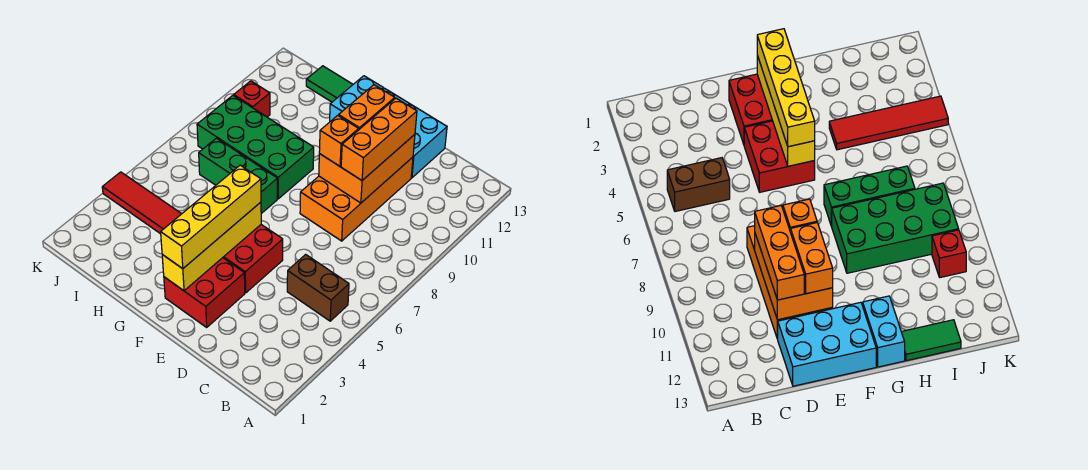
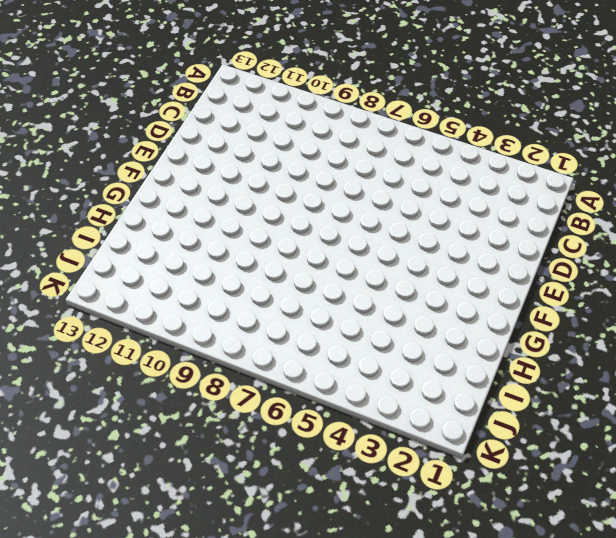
none -> brown brick B5:C5 level 1
none -> orange brick D8:E11 level 1
none -> cyan brick D12:F13 level 1

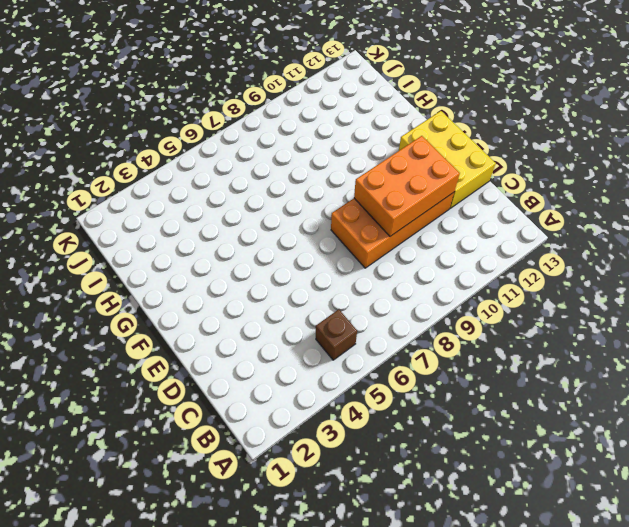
brown brick B5 level 1 -> brown brick B5:C5 level 1
yellow brick D12:F13 level 1 -> cyan brick D12:F13 level 1
none -> red brick E2:F3 level 1
none -> red brick E4:F5 level 1
none -> green brick G7:I7 level 1

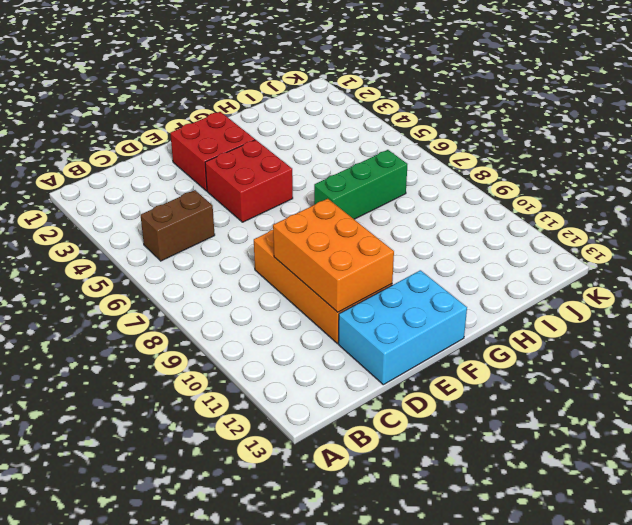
none -> green brick G8:J9 level 1
none -> cyan brick G12:G13 level 1
none -> red tile H4:K4 level 1

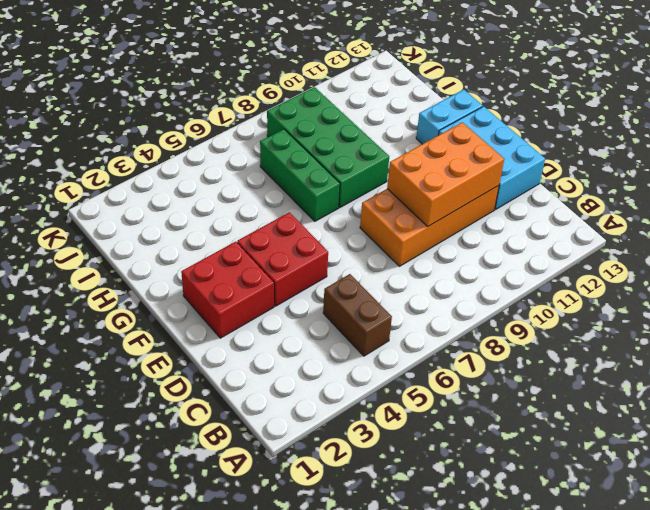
none -> red tile H4:K4 level 1
none -> green tile H13:I13 level 1
none -> red brick J10 level 1

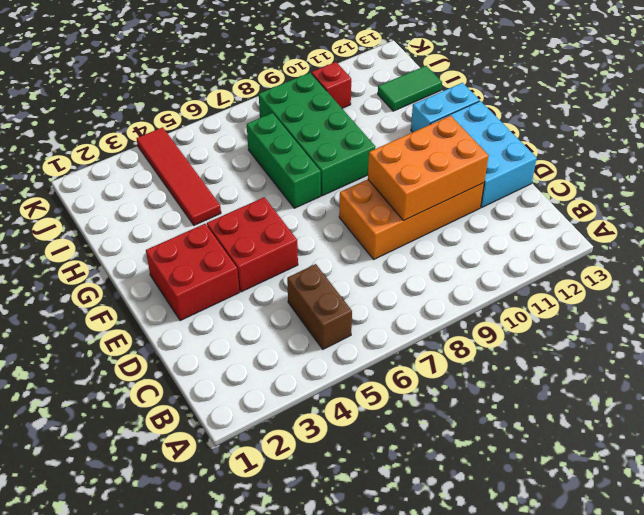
green tile I12:I13 level 1 -> green tile H13:I13 level 1
none -> yellow brick F2:F5 level 2
none -> orange brick D9:D11 level 3
none -> orange brick E9 level 3

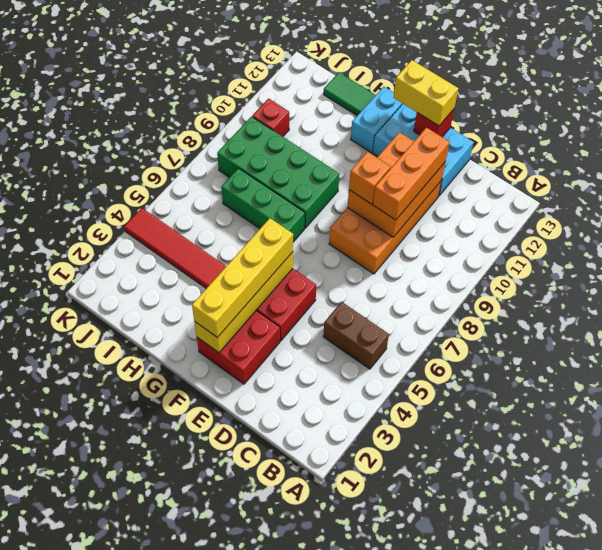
red brick E13 level 2 -> none
yellow brick E13:F13 level 3 -> none
none -> orange brick E10:E11 level 3

